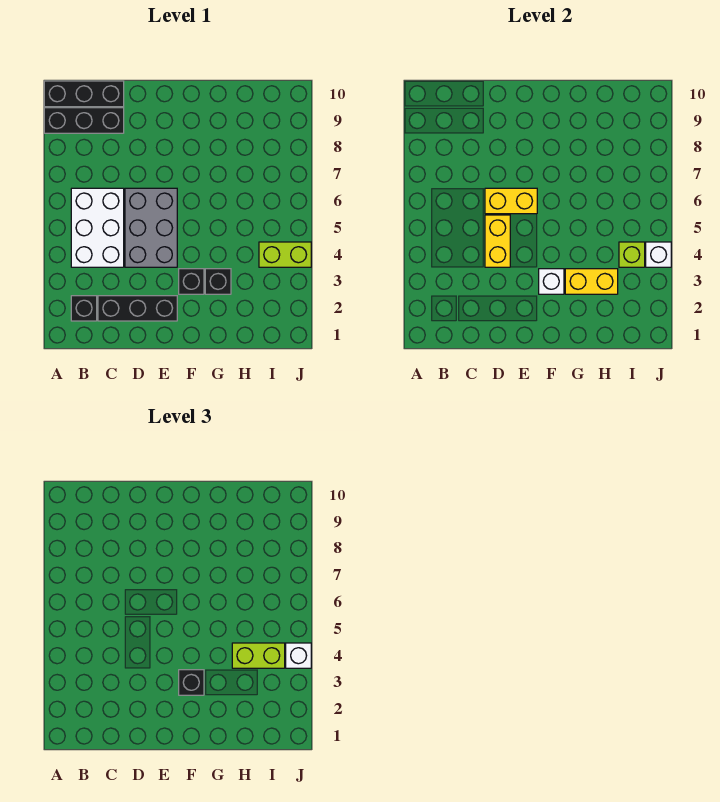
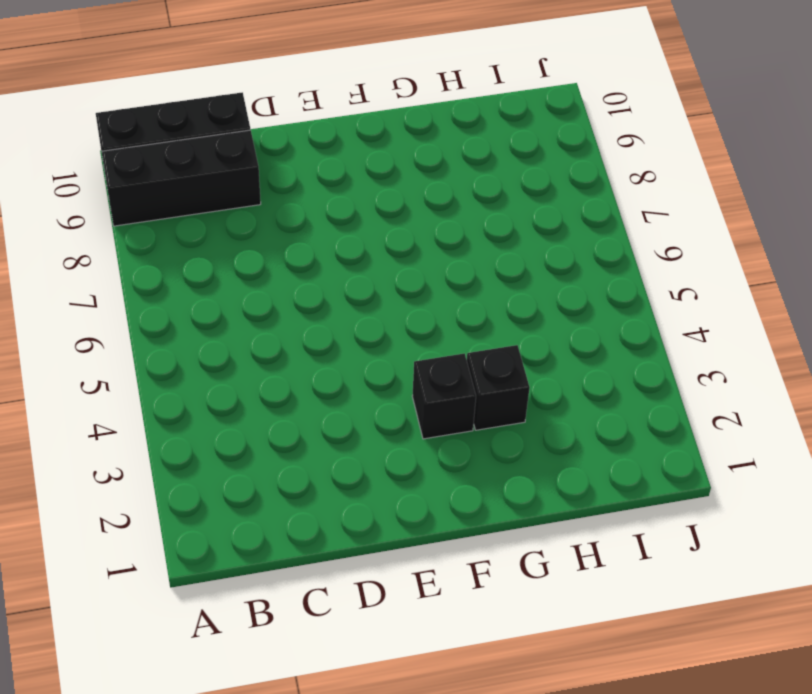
none -> black brick B2 level 1
none -> white brick B4:C6 level 1
none -> black brick C2:E2 level 1

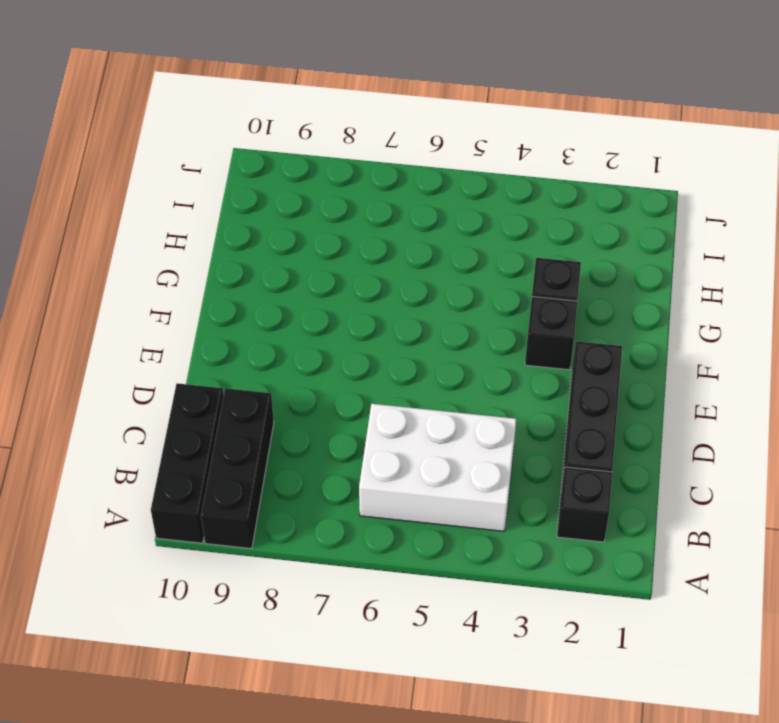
none -> grey brick D4:E6 level 1
none -> lime brick I4:J4 level 1
none -> yellow brick D4:D5 level 2

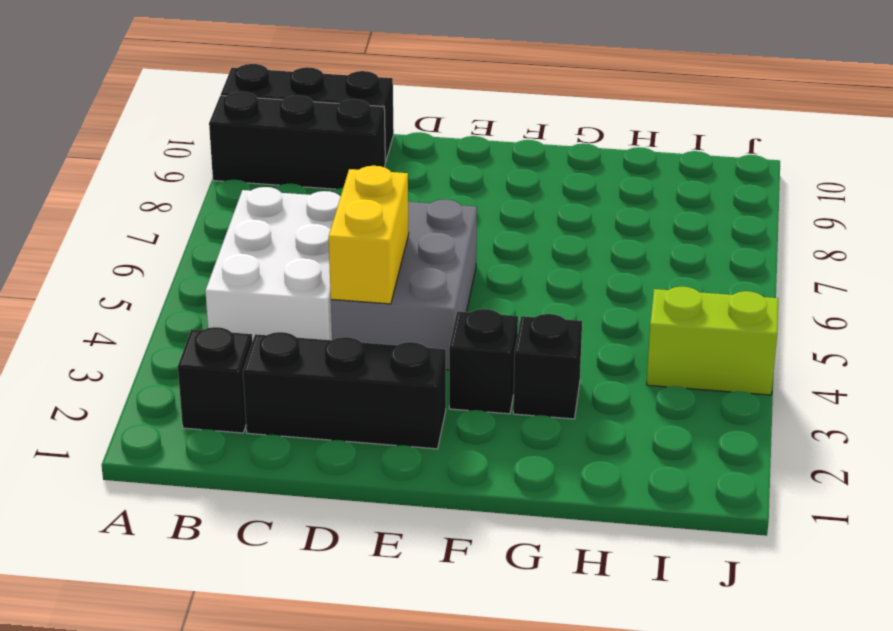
none -> yellow brick D6:E6 level 2
none -> white brick F3 level 2
none -> yellow brick G3:H3 level 2

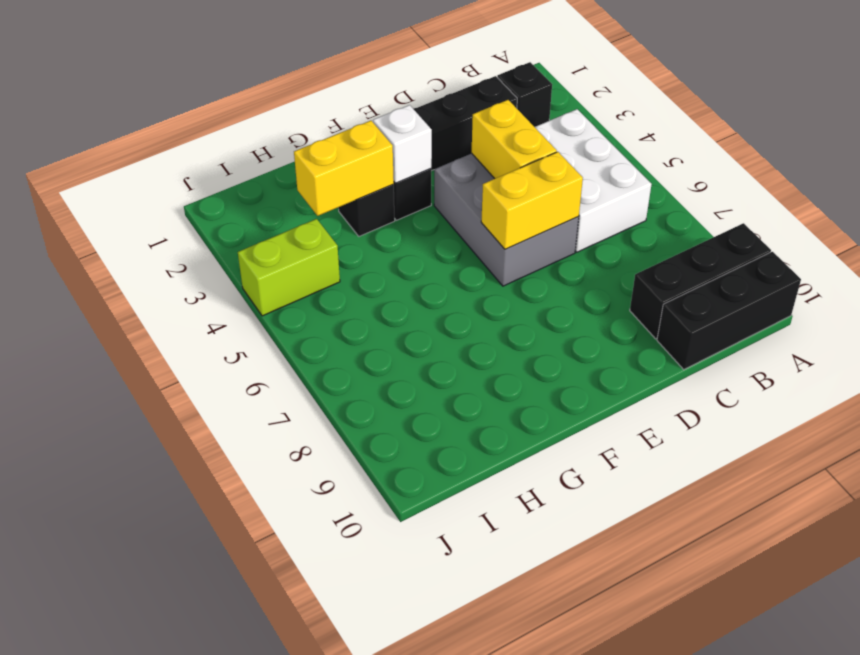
none -> lime brick I4 level 2
none -> white brick J4 level 2
none -> black brick F3 level 3

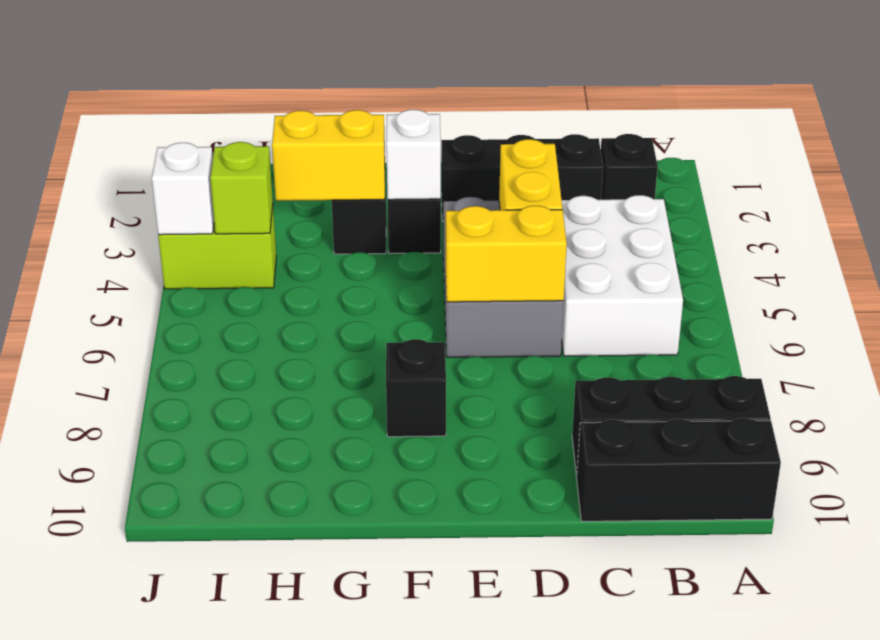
black brick F8 level 1 -> black brick F3 level 3
none -> lime brick H4:I4 level 3
none -> white brick J4 level 3

